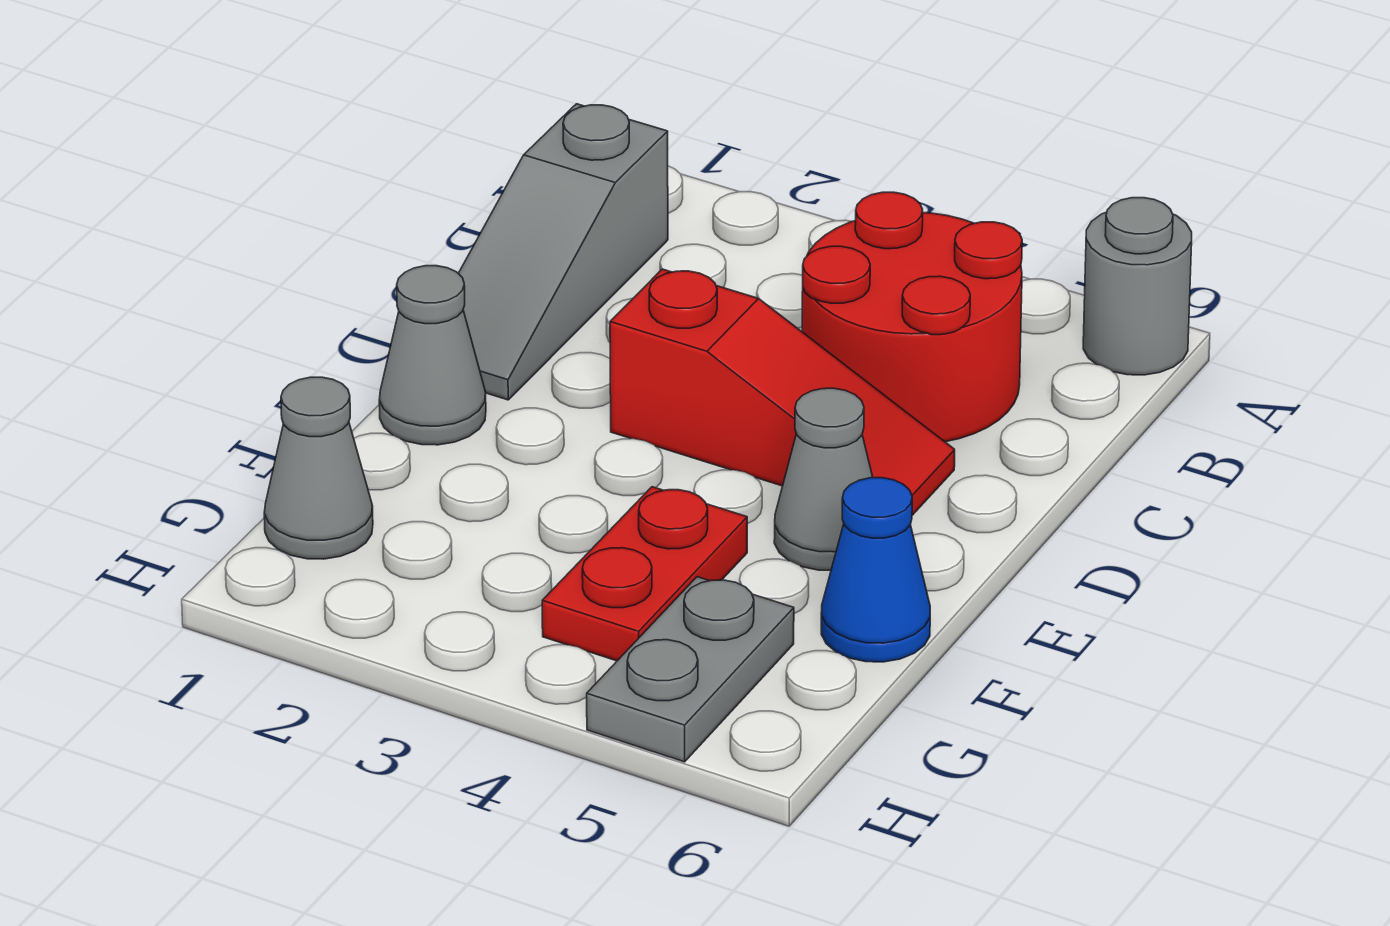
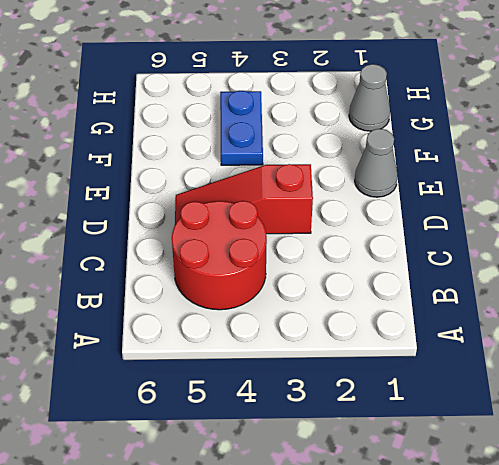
blue plate F4:G4 level 1 -> red plate F4:G4 level 1
none -> grey round brick A6 level 1
none -> grey slope B1:D1 level 1 top B

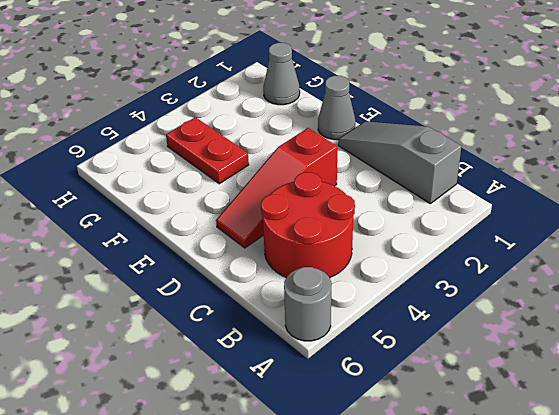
none -> grey cone E5 level 1
none -> blue cone F6 level 1

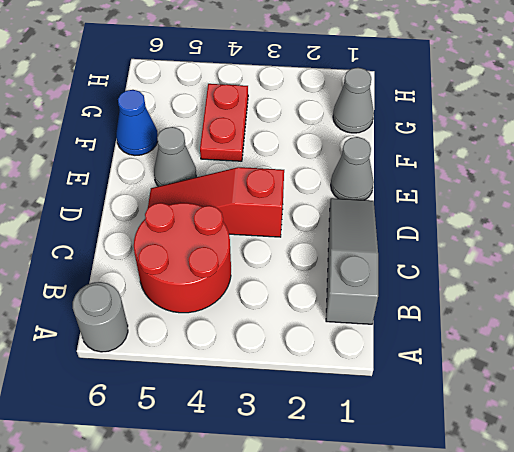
none -> grey plate G5:H5 level 1

